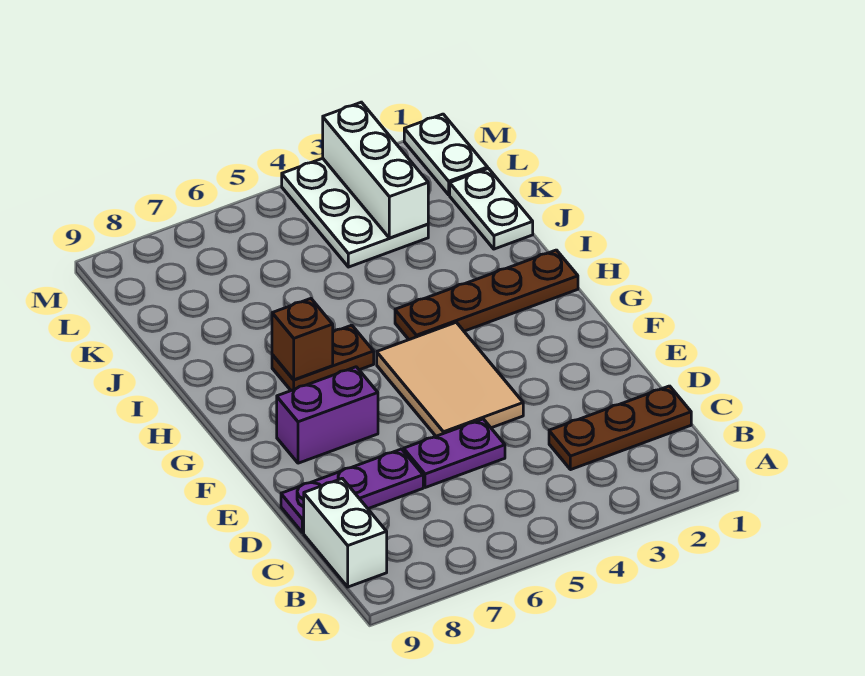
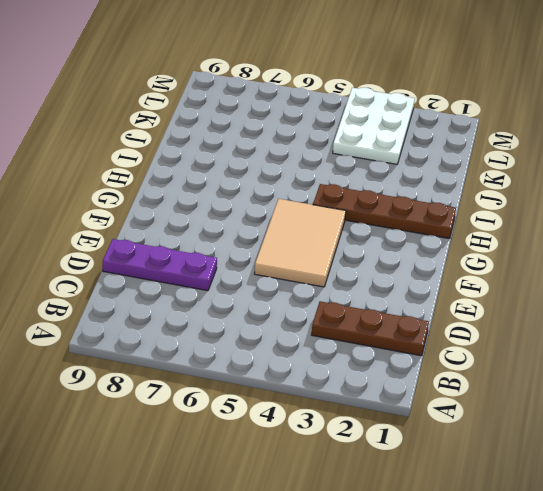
none -> white brick B9:C9 level 1
none -> purple plate D5:D6 level 1
none -> purple brick F7:F8 level 1

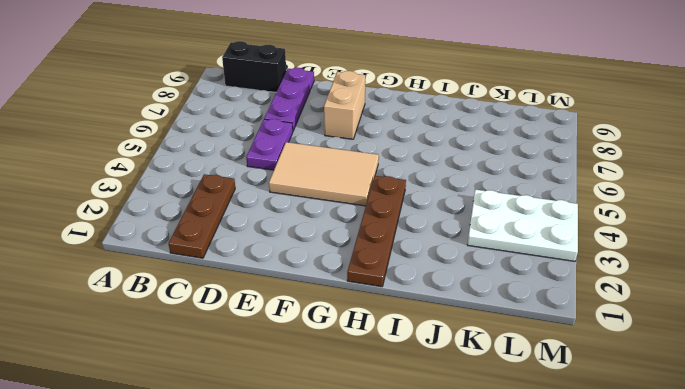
black brick B9:C9 level 1 -> white brick B9:C9 level 1
tan brick F7:F8 level 1 -> purple brick F7:F8 level 1
none -> brown plate H6:H7 level 1
none -> white plate J1:K1 level 1
none -> white plate L1:M1 level 1

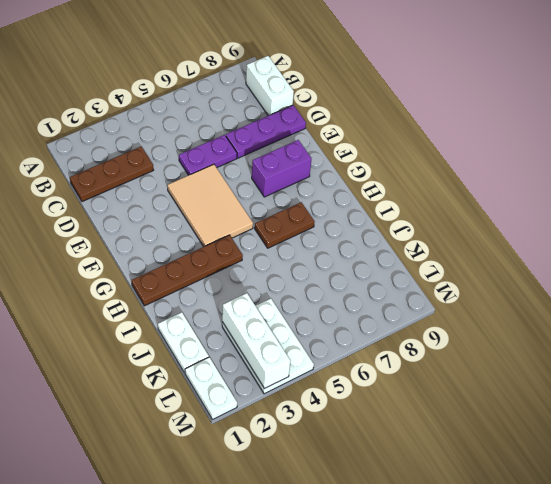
none -> brown brick H7 level 2

